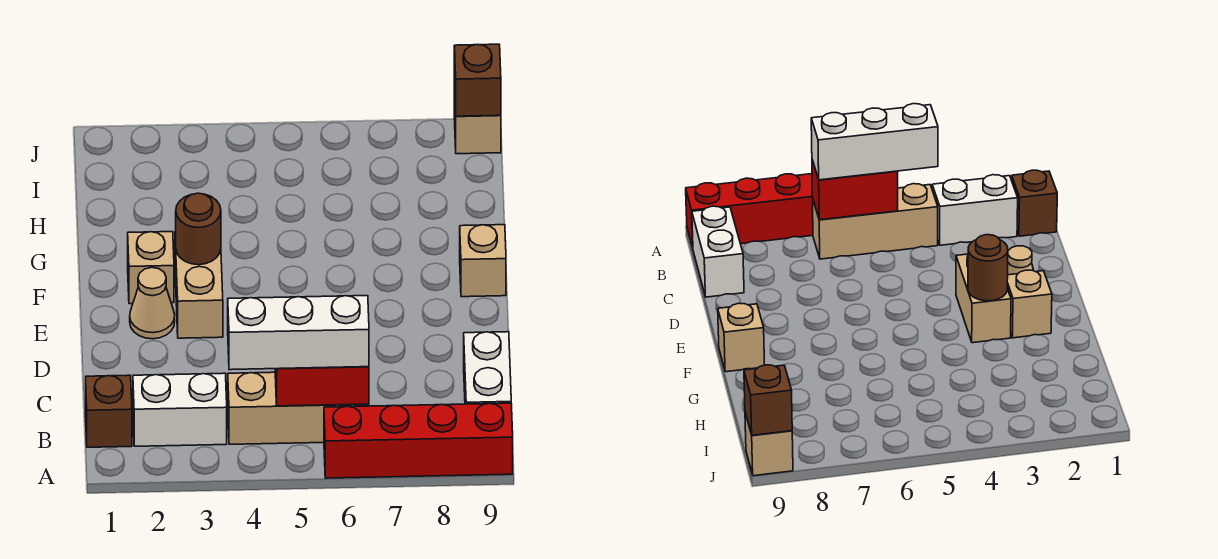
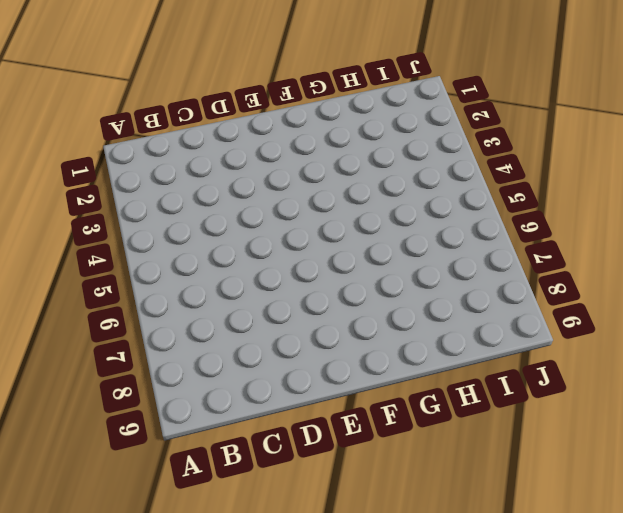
none -> red brick A6:A9 level 1
none -> brown brick B1 level 1
none -> white brick B2:B3 level 1

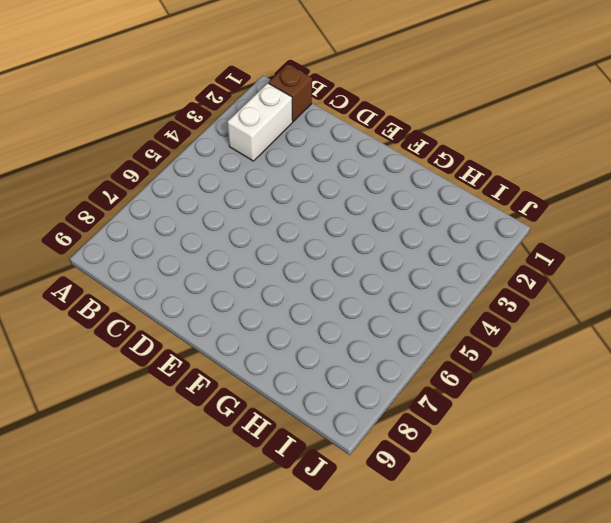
none -> red brick A6:A9 level 1
none -> tan brick B4:B6 level 1
none -> white brick B9:C9 level 1

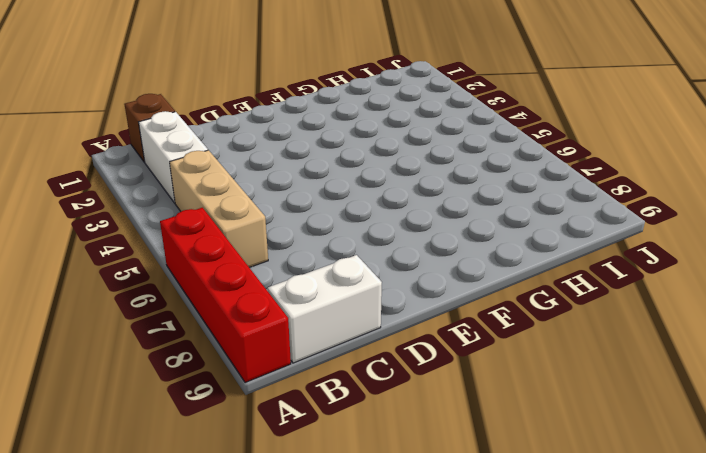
none -> tan cone E2 level 1
none -> tan brick E3:F3 level 1
none -> tan brick F2 level 1

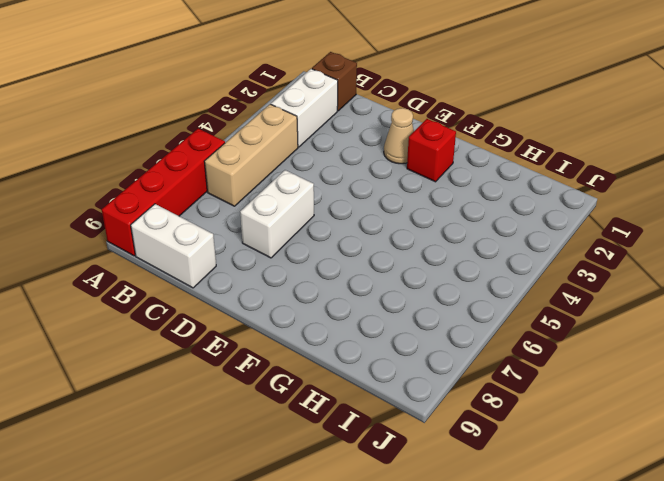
white brick D6:D7 level 1 -> none
red brick F2 level 1 -> tan brick F2 level 1
none -> tan brick E3:F3 level 1
none -> tan brick F9 level 1
none -> tan brick J9 level 1

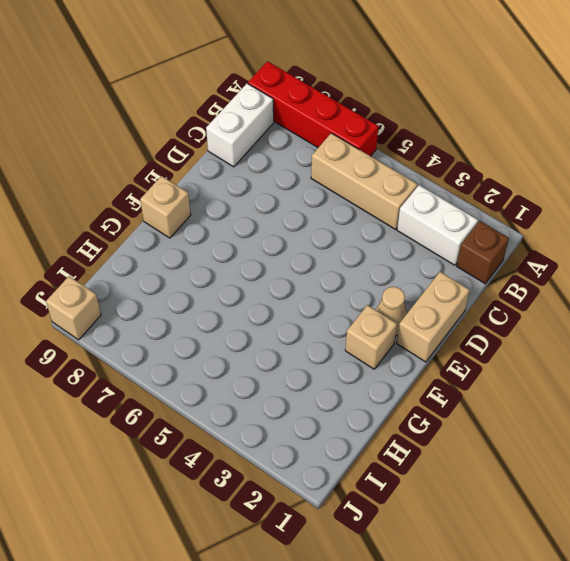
tan brick D1:E1 level 1 -> tan brick E3:F3 level 1
none -> red brick B5:B6 level 2
none -> brown round brick F3 level 2
none -> brown brick J9 level 2

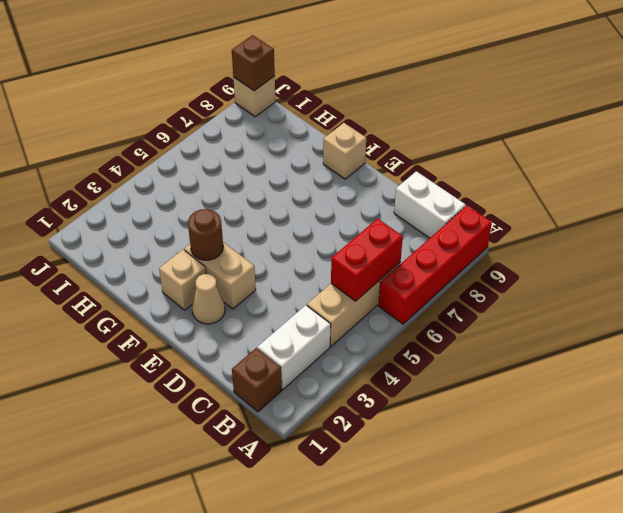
none -> white brick B4:B6 level 3

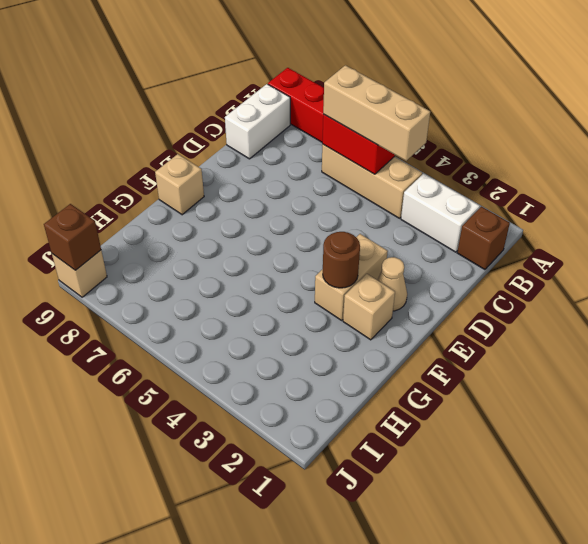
tan brick B4:B6 level 3 -> white brick B4:B6 level 3

